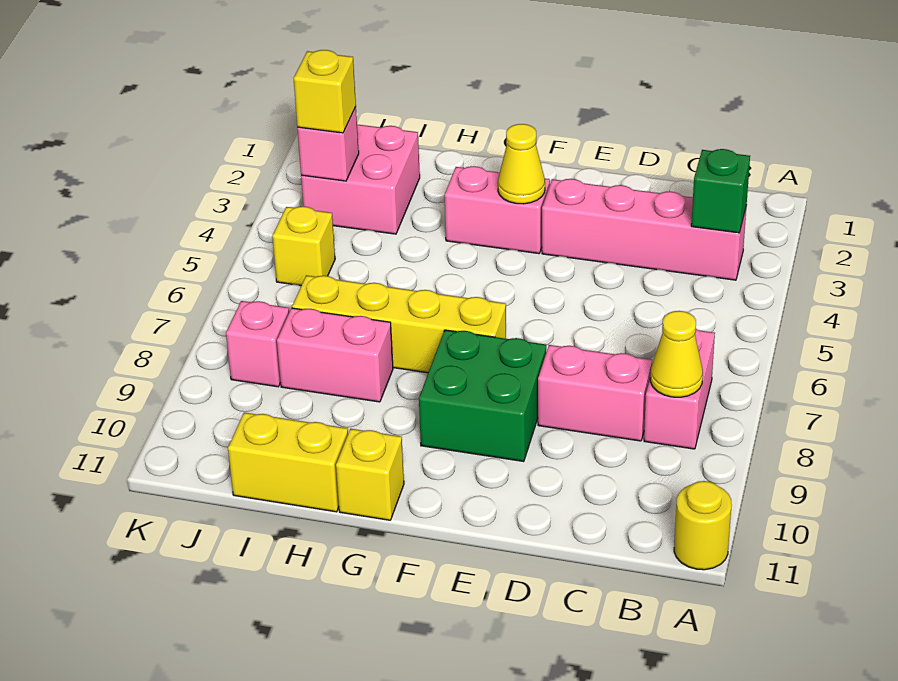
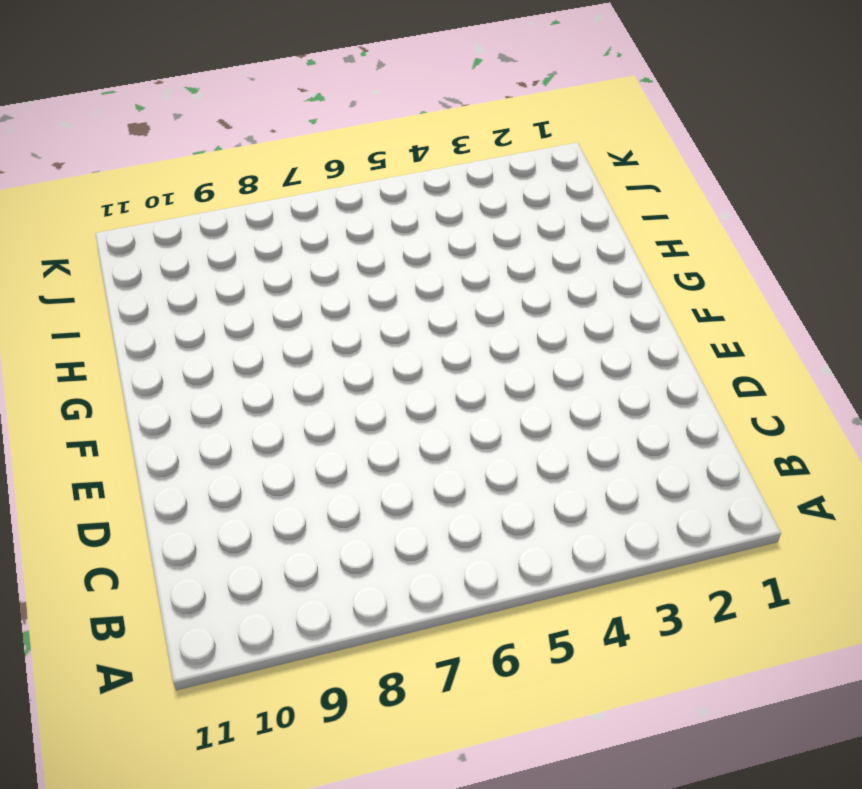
none -> yellow round brick A11 level 1
none -> pink brick B3:E3 level 1
none -> pink brick B7:B8 level 1

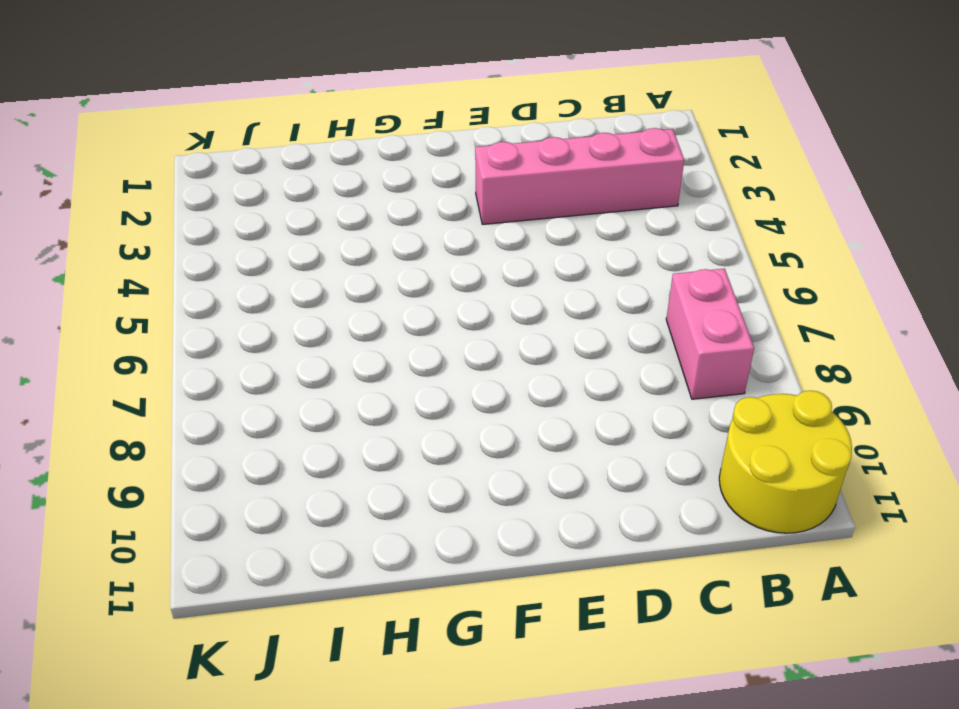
yellow round brick A10:B11 level 1 -> yellow round brick A11 level 1
none -> pink brick C8:D8 level 1
none -> green brick E8:F9 level 1
none -> pink brick F3:G3 level 1

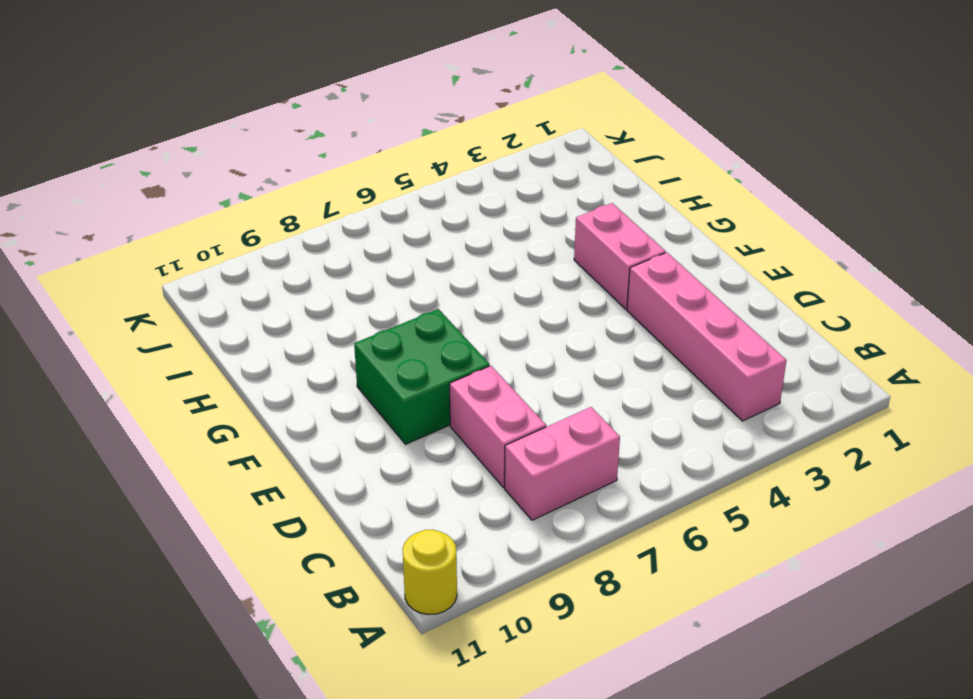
none -> yellow brick F7:I7 level 1
none -> yellow brick G11 level 1
none -> pink brick H8:I8 level 1

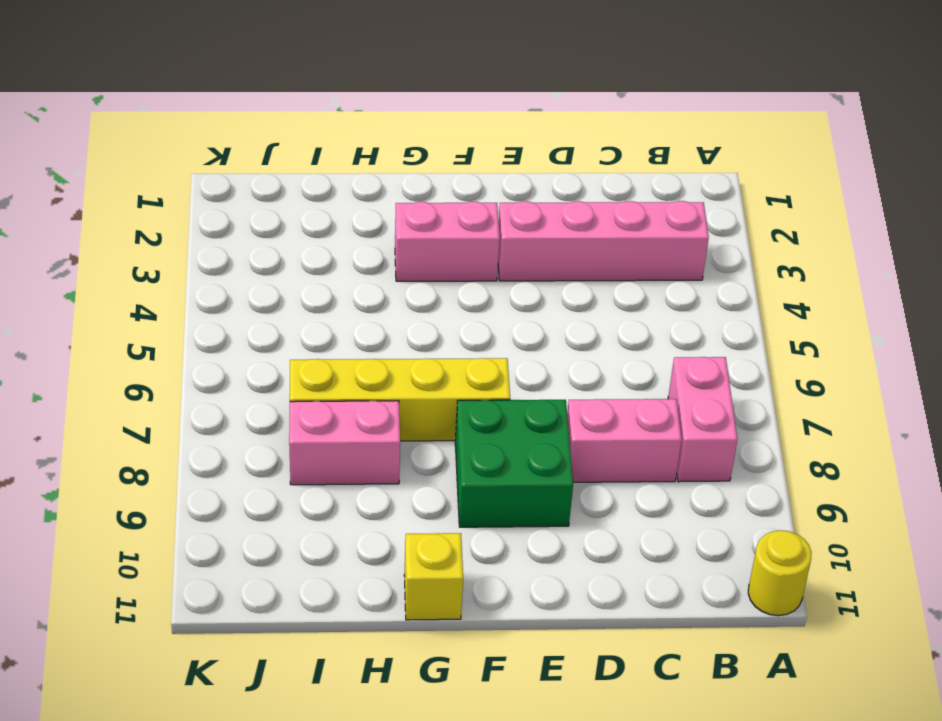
none -> yellow brick H11:I11 level 1
none -> pink brick I2:J3 level 1
none -> yellow brick J5 level 1

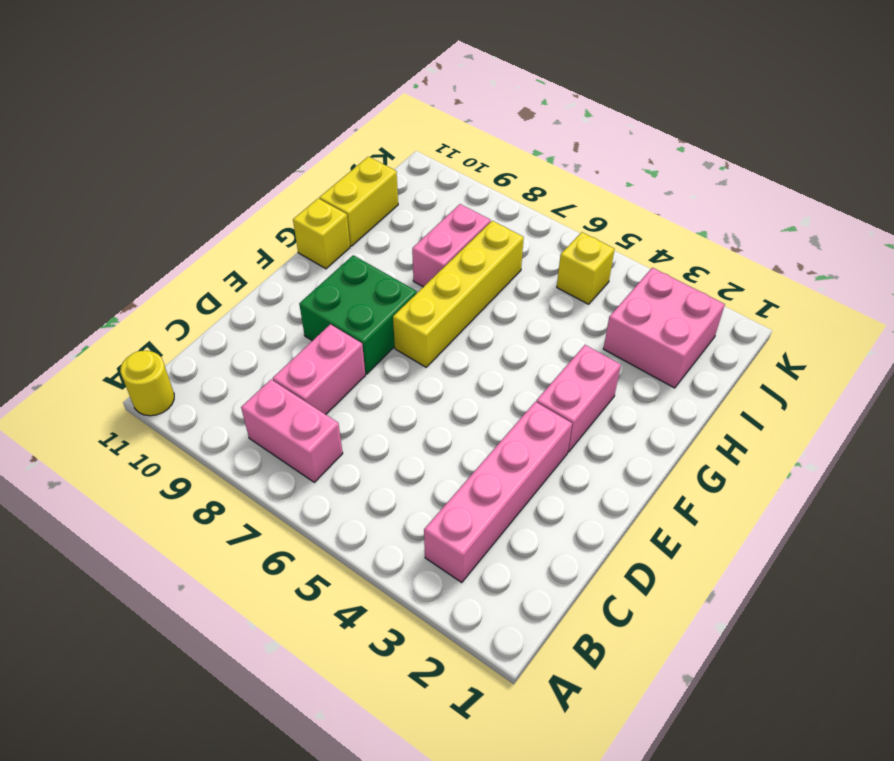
none -> pink brick J8 level 1
none -> green brick B3 level 2
none -> yellow cone B8 level 2

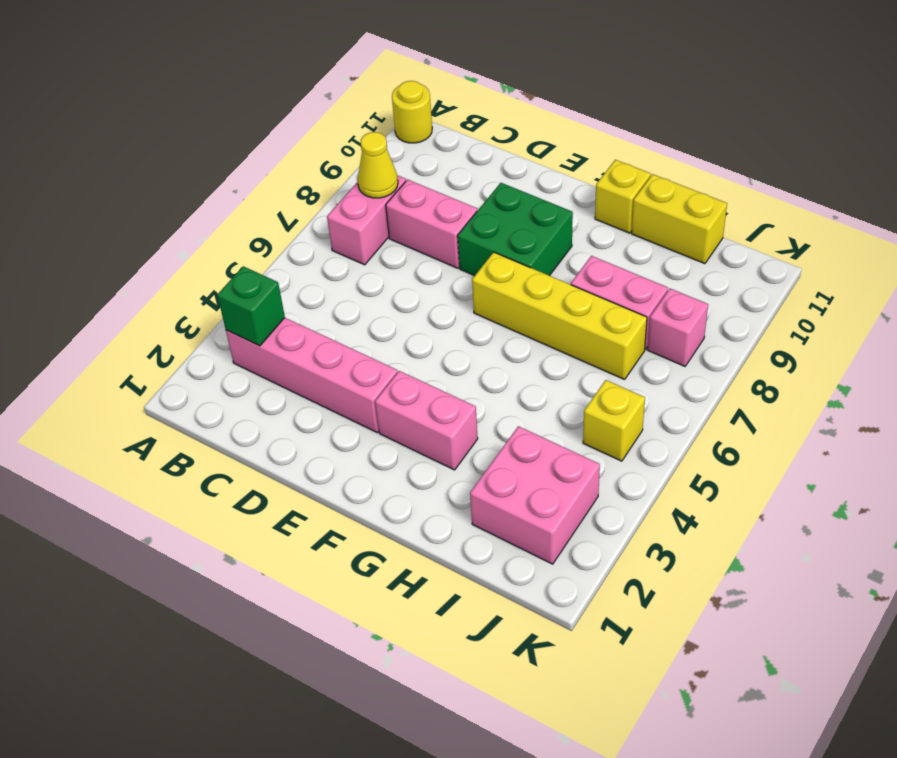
none -> yellow cone F3 level 2
none -> pink brick J3 level 2
none -> yellow brick J3 level 3

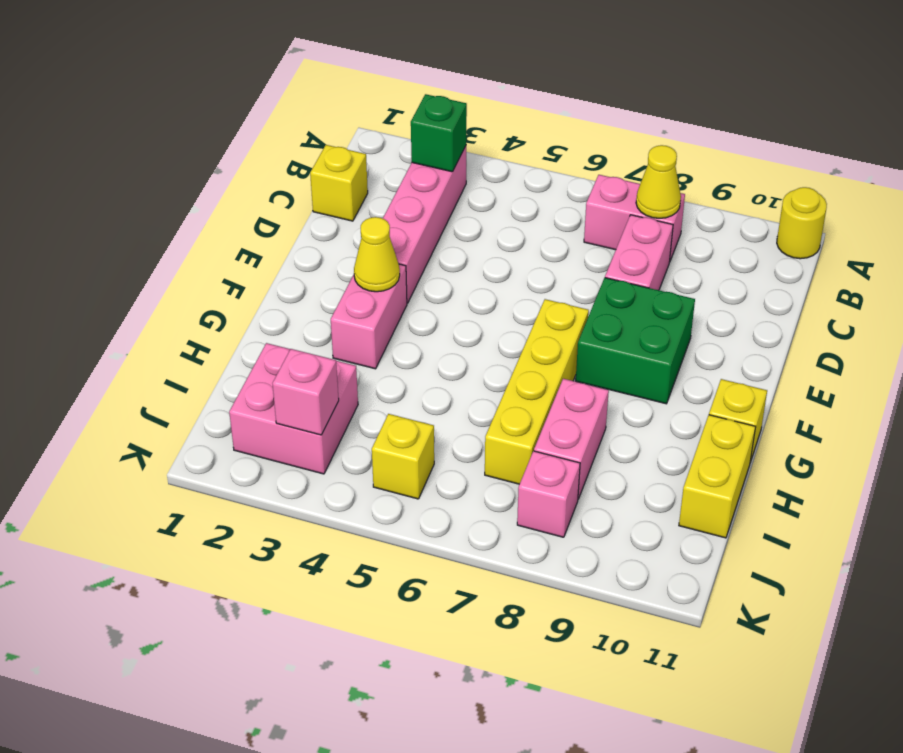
yellow brick C1 level 1 -> yellow brick J3 level 3

